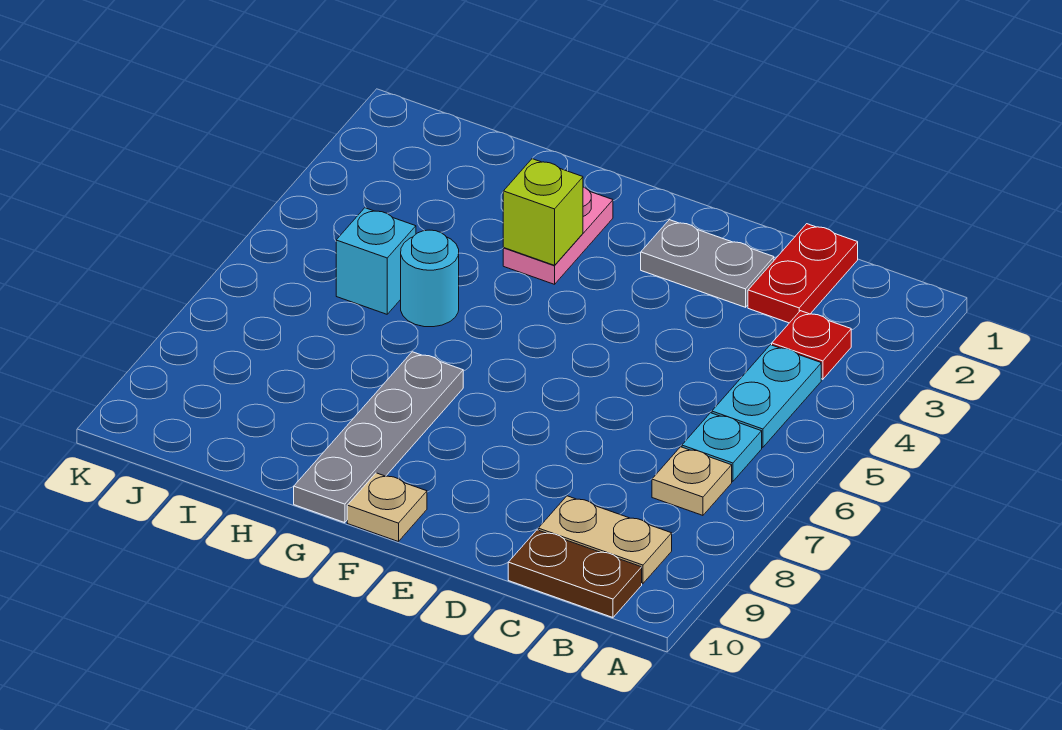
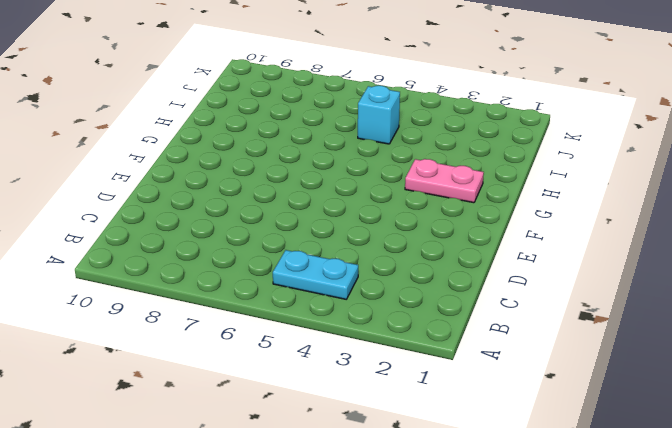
none -> red plate B3 level 1
none -> cyan plate B6 level 1
none -> tan plate B7 level 1

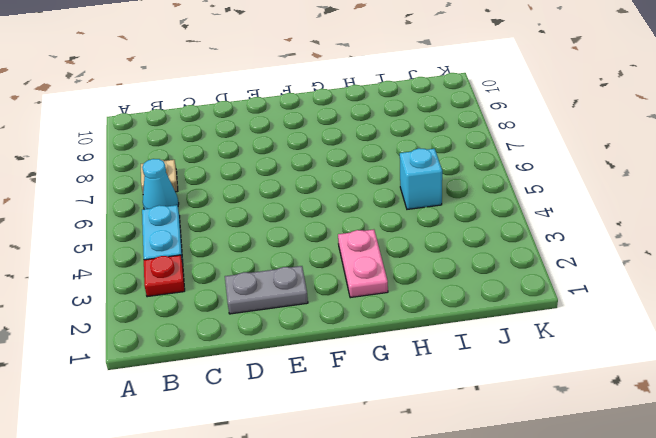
cyan cone B6 level 1 -> cyan plate B6 level 1
none -> tan plate B9:C9 level 1
none -> brown plate B10:C10 level 1
none -> red plate C1:C2 level 1

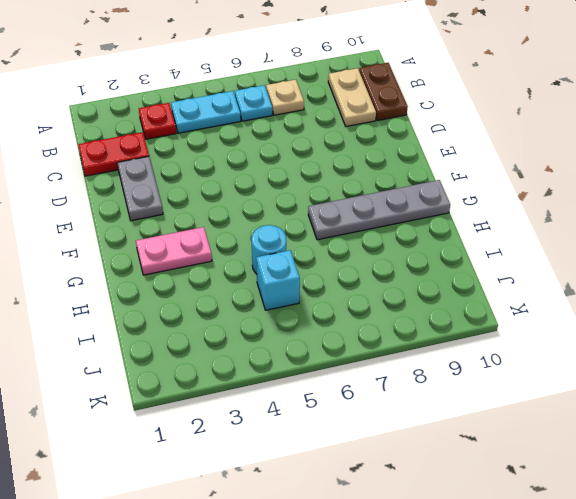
none -> tan plate F10 level 1
none -> lime brick G3 level 2

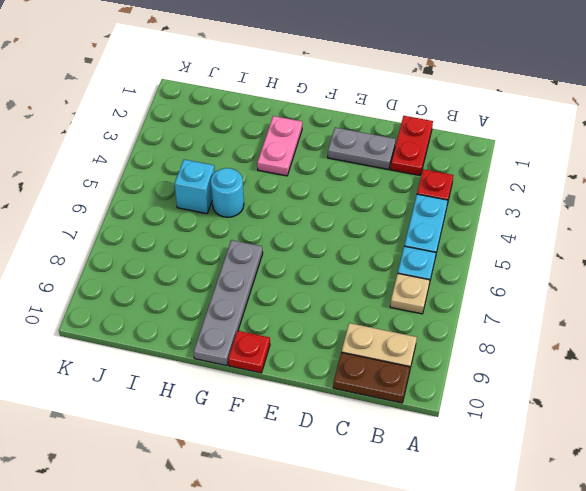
red plate F10 level 1 -> tan plate F10 level 1
none -> lime brick G3 level 2

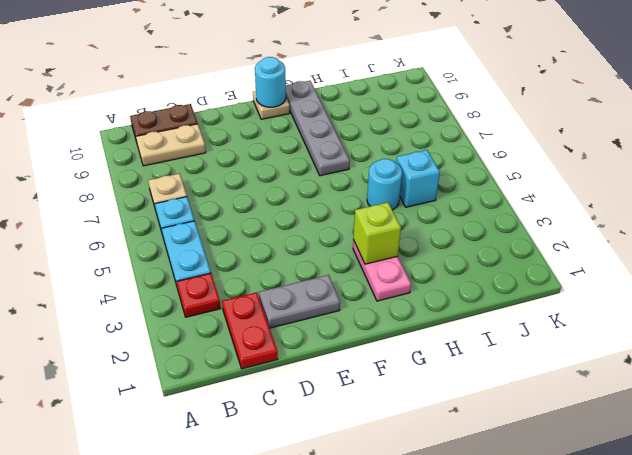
cyan round brick F10 level 2 -> none

